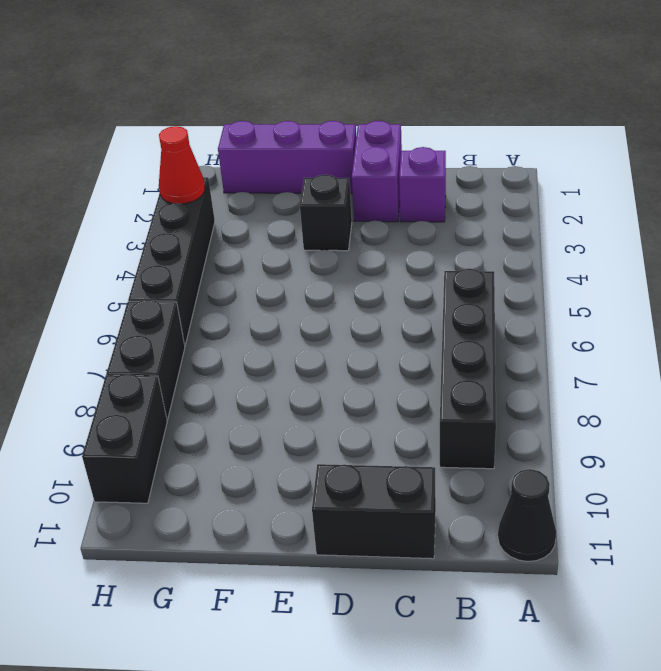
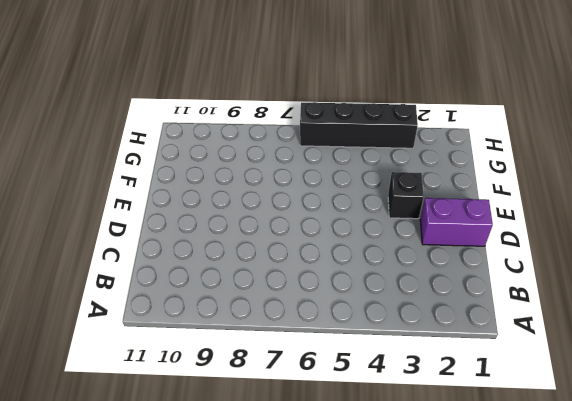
none -> black cone A11 level 1
none -> black brick B6:B9 level 1

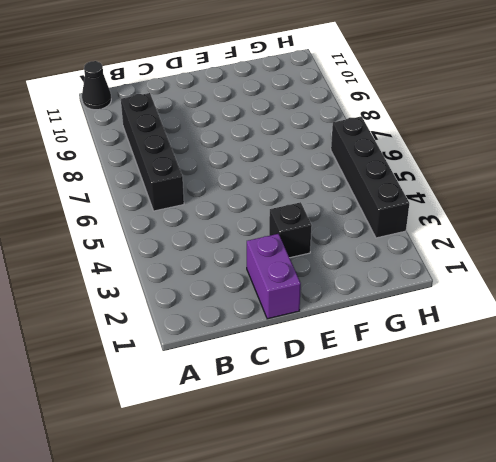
none -> purple brick C2 level 1
none -> black brick C11:D11 level 1

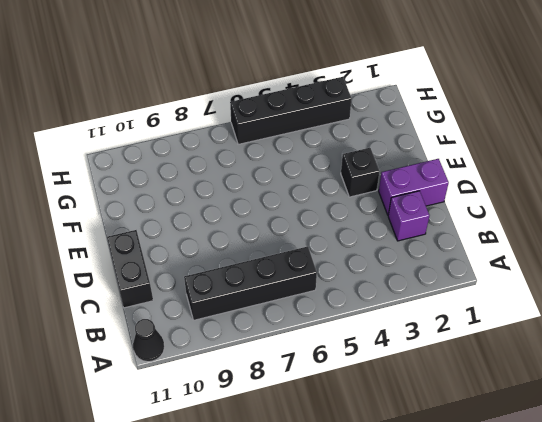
none -> purple brick E1:G1 level 1
none -> black brick H7:H8 level 1

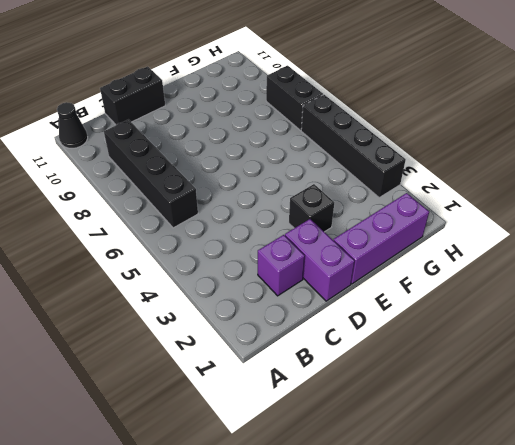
none -> black brick H9:H10 level 1
none -> red cone H3 level 2

